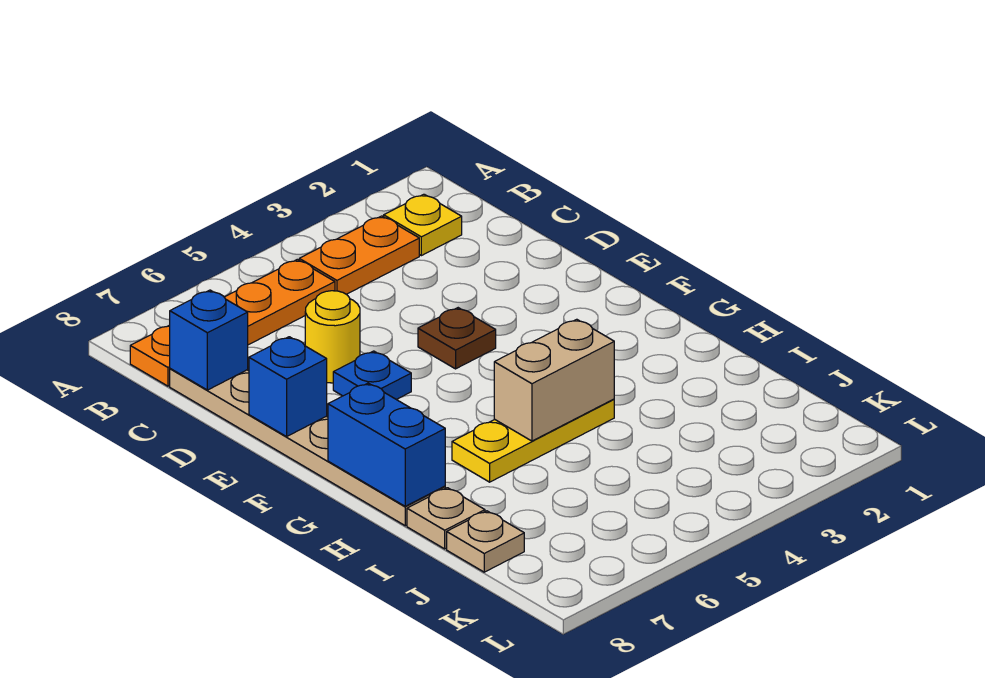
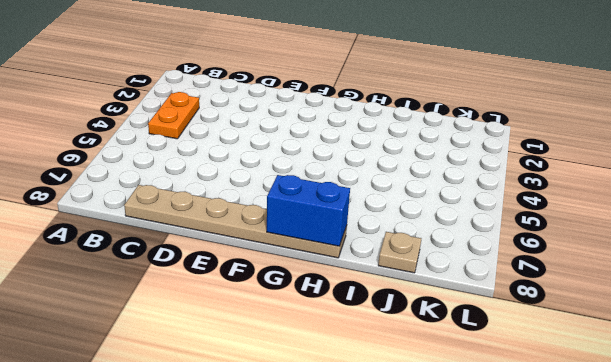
none -> yellow plate B2 level 1
none -> orange plate B5:B8 level 1
none -> yellow round brick D6 level 1

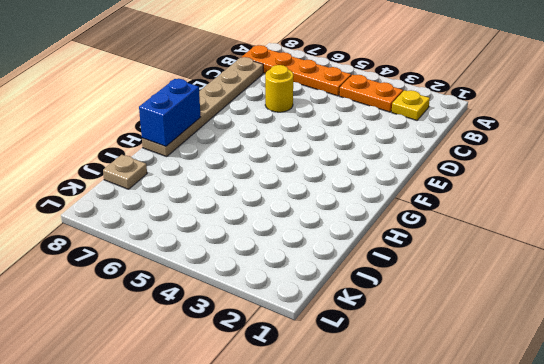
none -> brown plate E4 level 1
none -> blue plate E6 level 1
none -> yellow plate H4:H6 level 1

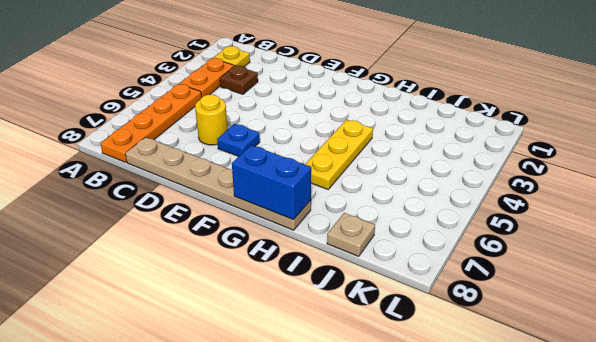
brown plate C3 level 1 -> brown plate E4 level 1
none -> tan plate I8 level 1
none -> blue brick C8 level 2
none -> blue brick E8 level 2

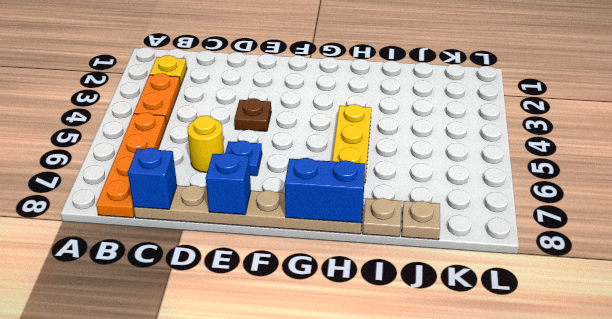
none -> tan brick H4:H5 level 2

